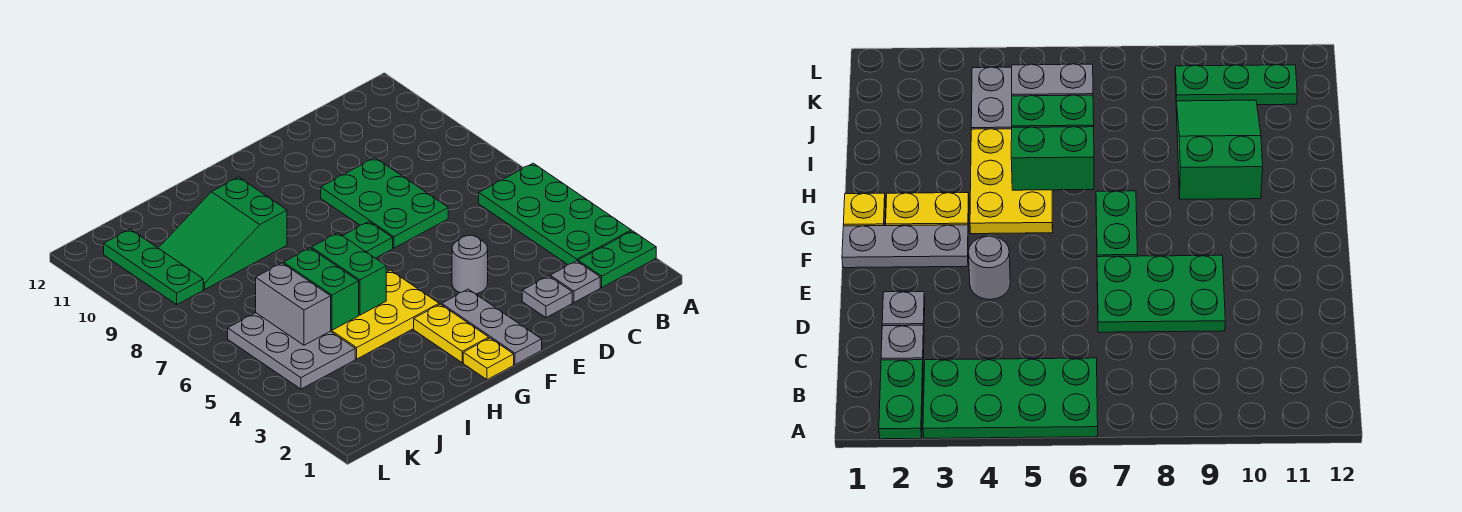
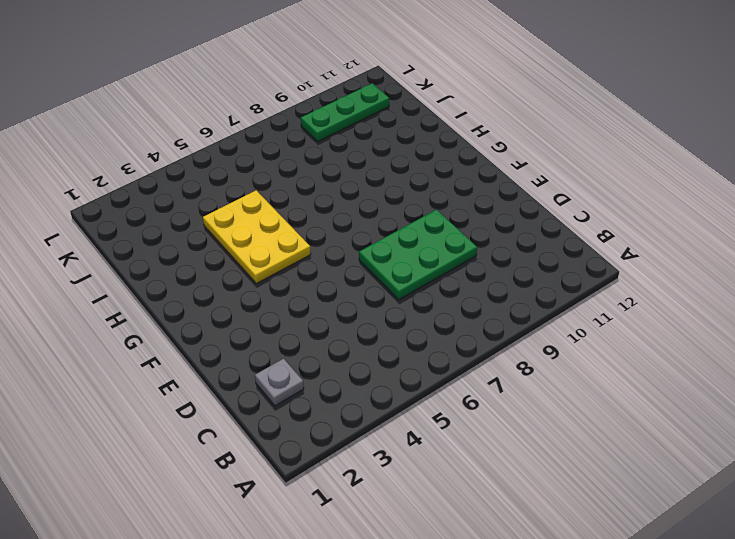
none -> green plate A2:B2 level 1
none -> green plate A3:B6 level 1
none -> grey plate D2 level 1

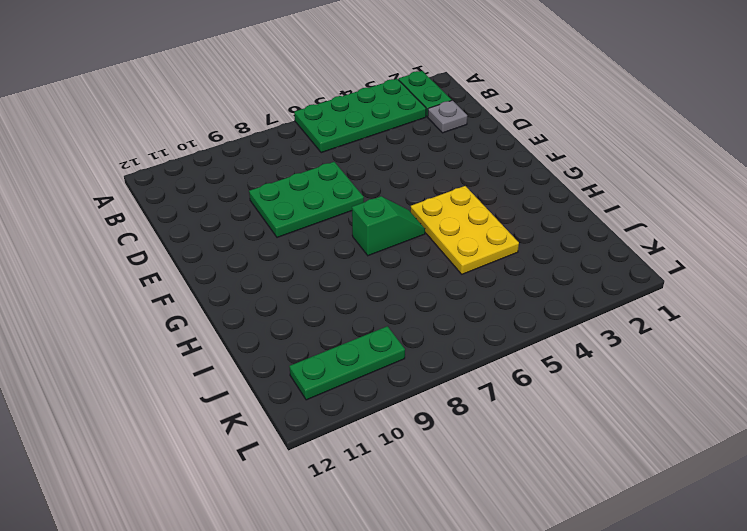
green slope G6:G7 level 1 top 7 -> green plate F7:G7 level 1
none -> grey plate D2 level 1
none -> grey round brick E4 level 1
none -> grey plate F1:F3 level 1

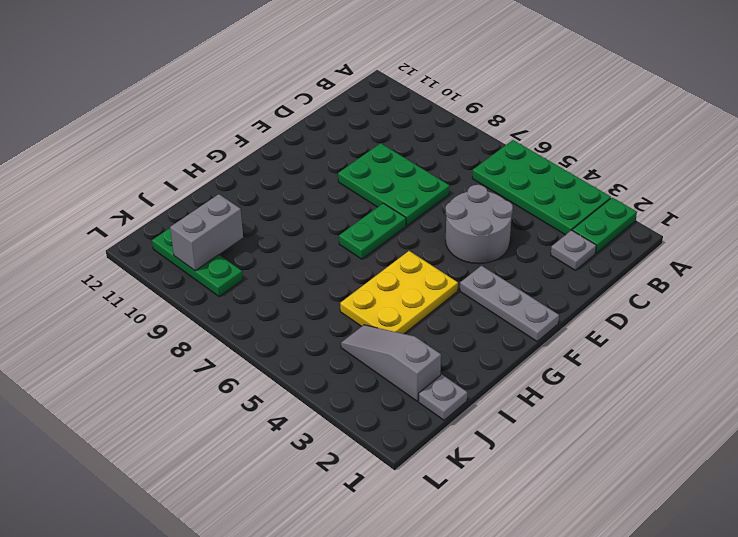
grey round brick D4:E5 level 1 -> grey round brick E4 level 1
grey plate J1 level 1 -> grey plate D2 level 1
grey slope J2:J4 level 1 top 2 -> grey plate J4:K6 level 1
grey brick J10:K10 level 2 -> grey brick J5:J6 level 2
none -> yellow plate G1 level 1
none -> yellow plate G2:G3 level 1
none -> green slope H9:J10 level 1 top H

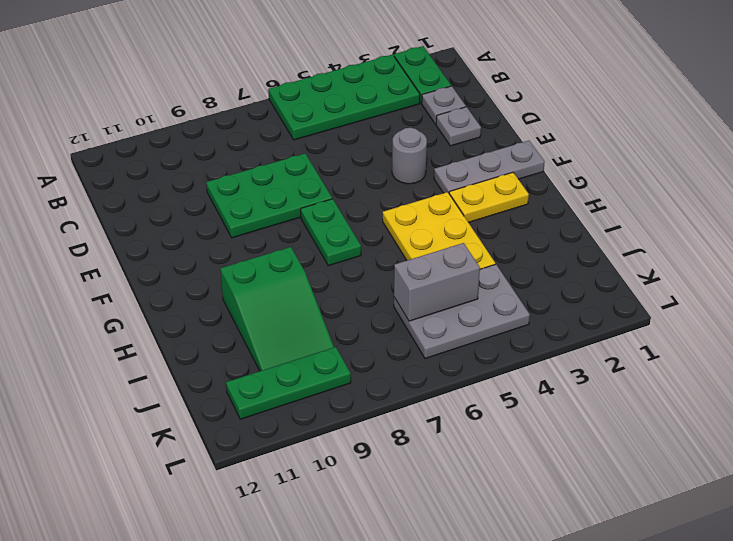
none -> yellow plate G1 level 1
none -> green brick H5:H6 level 2
none -> green brick I5:I6 level 2

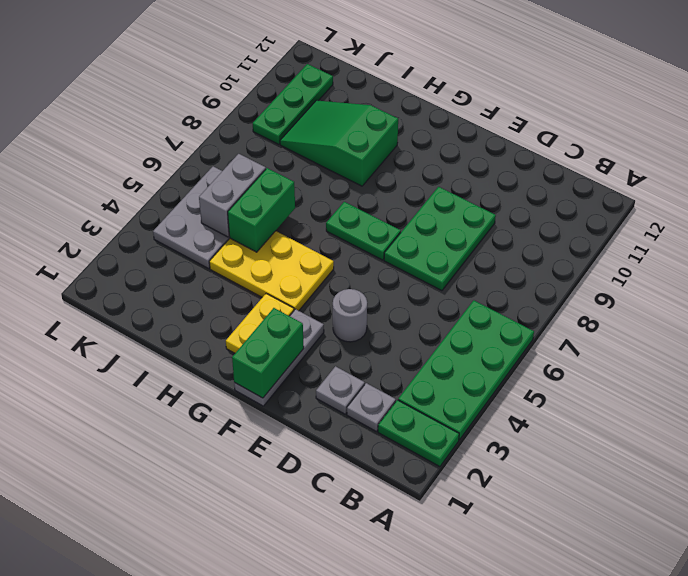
green brick F1:F2 level 2 -> green brick H5:H6 level 2
none -> yellow plate G1 level 1

